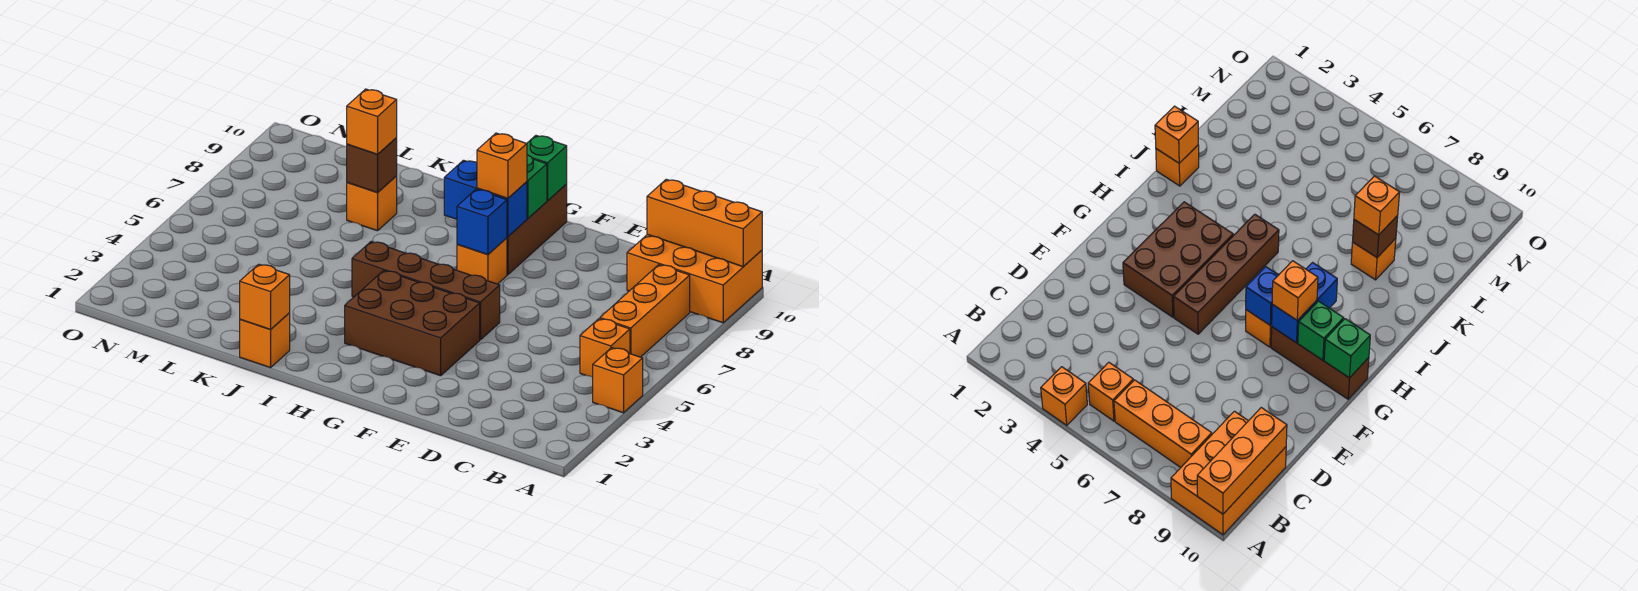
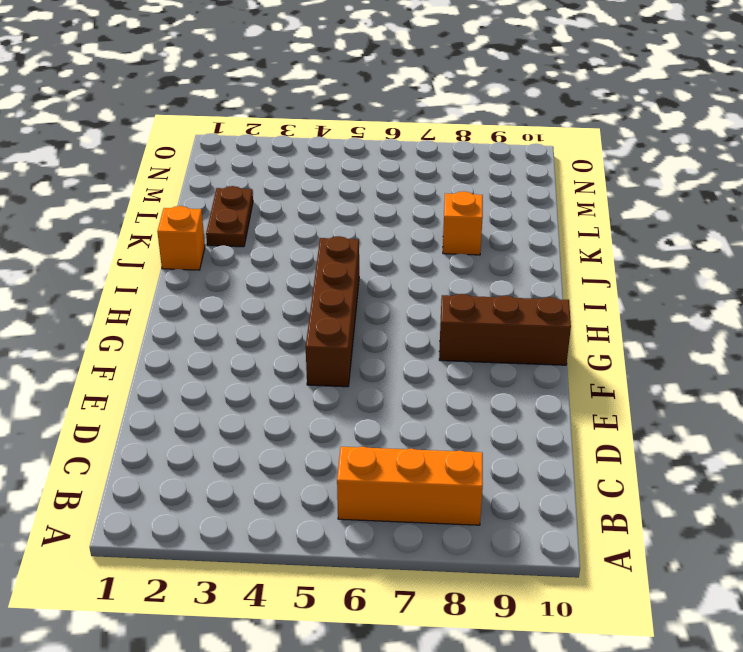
brown plate K2:L2 level 1 -> none
none -> orange brick A4 level 1
none -> orange brick A9:C10 level 1
none -> orange brick B5 level 1

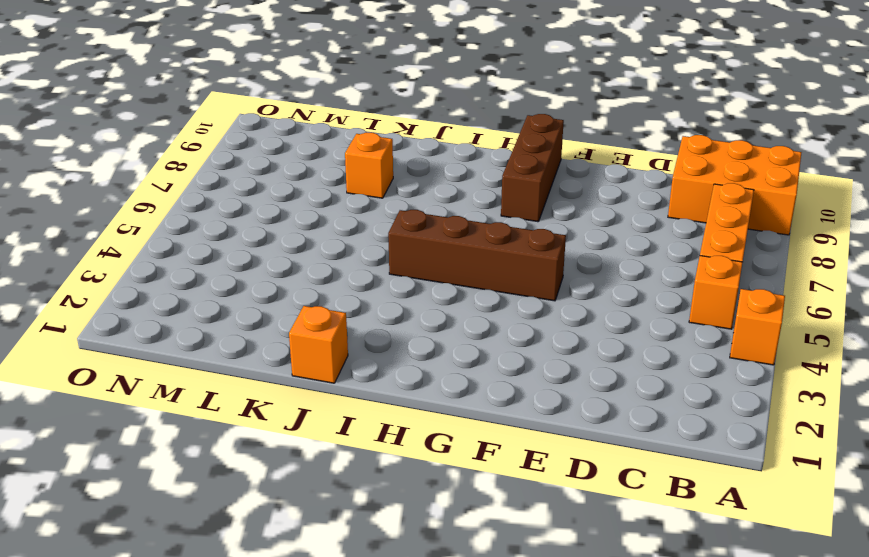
none -> brown brick F3:H4 level 1
none -> orange brick G7 level 1
none -> orange brick A10:C10 level 2

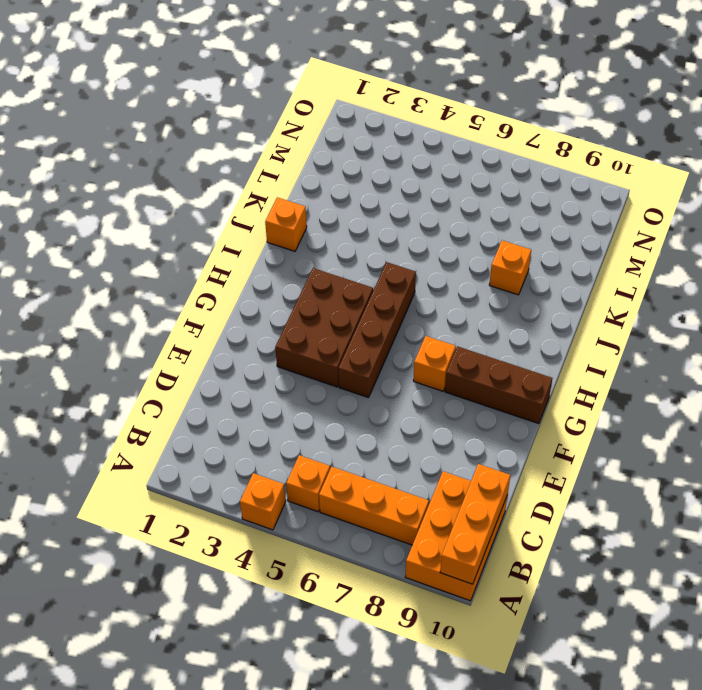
none -> blue brick G7 level 2
none -> blue brick G8:H8 level 2
none -> green brick G9 level 2

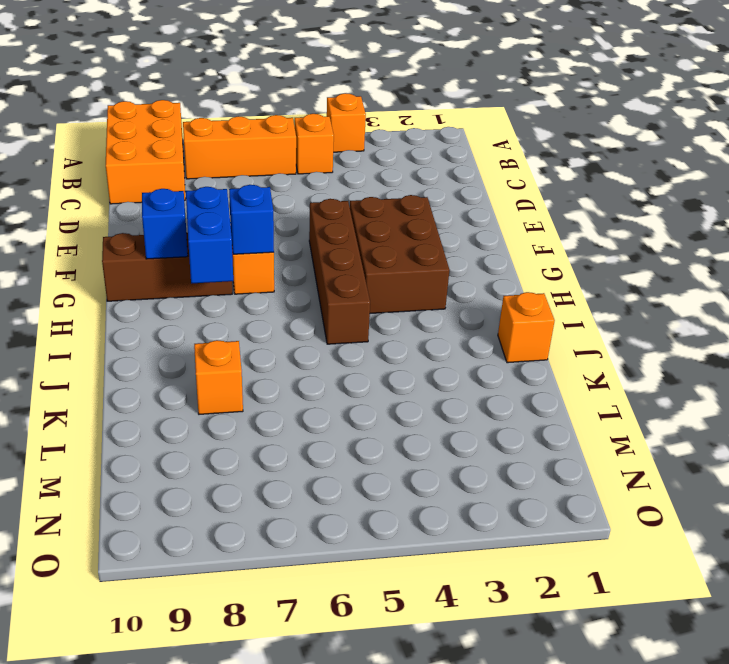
blue brick G9 level 2 -> green brick G9 level 2
none -> orange brick A10:C10 level 2
none -> green brick G10 level 2
none -> orange brick J1 level 2

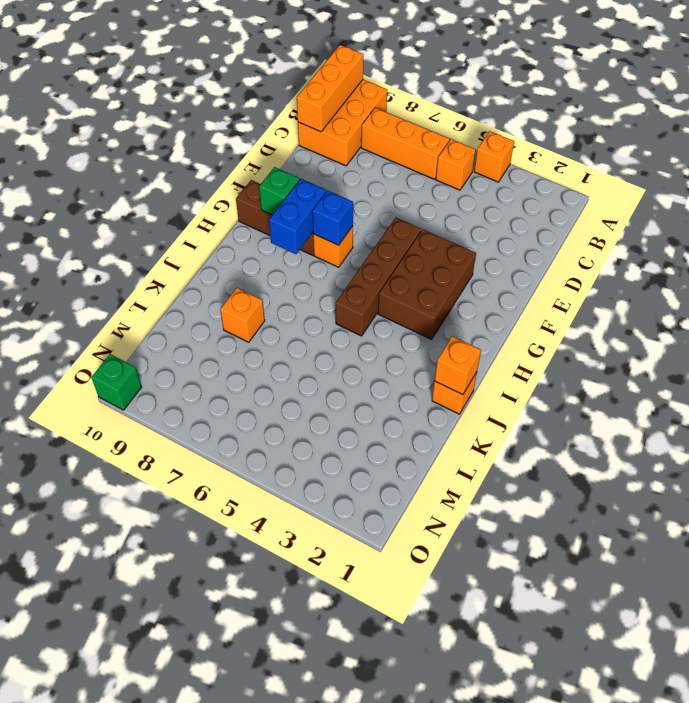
green brick O10 level 1 -> green brick G10 level 2
none -> brown brick K8 level 2
none -> orange brick G8 level 3
none -> orange brick K8 level 3

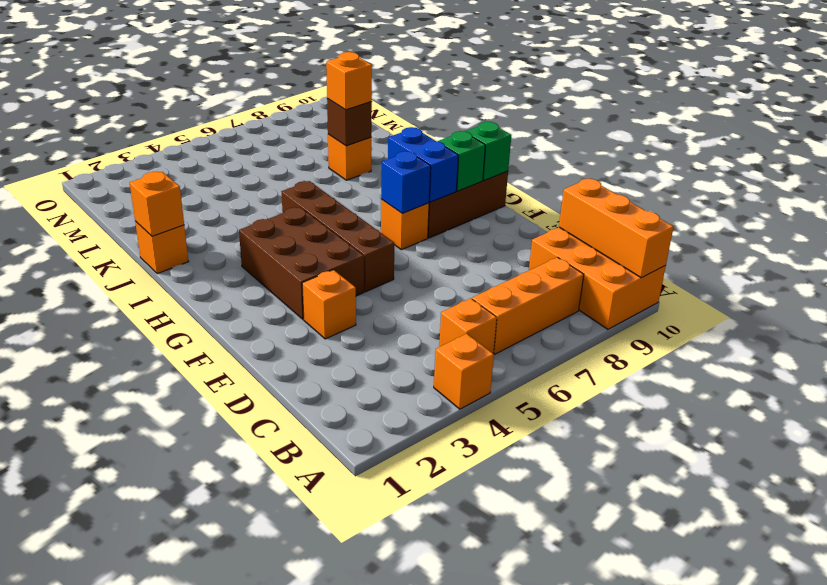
orange brick E3 level 1 -> orange brick G8 level 3

